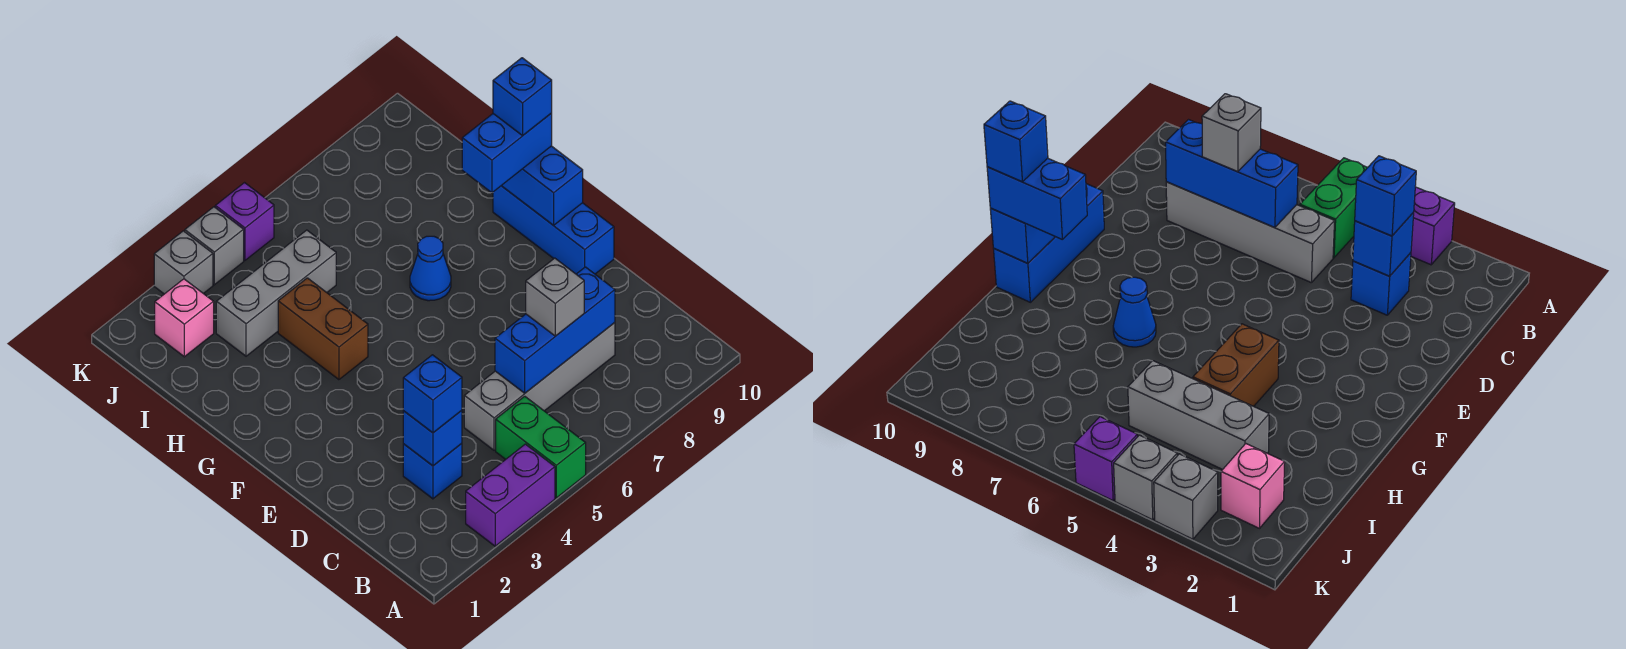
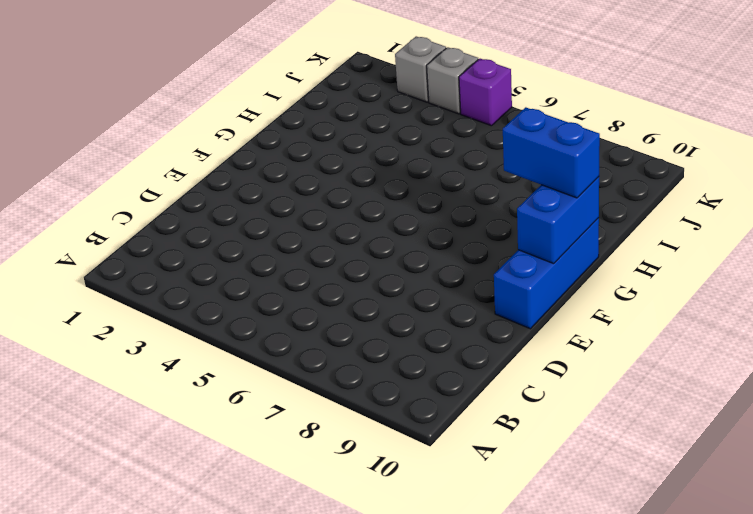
none -> purple brick A3:A4 level 1
none -> green brick A5:B5 level 1
none -> blue brick C3 level 1

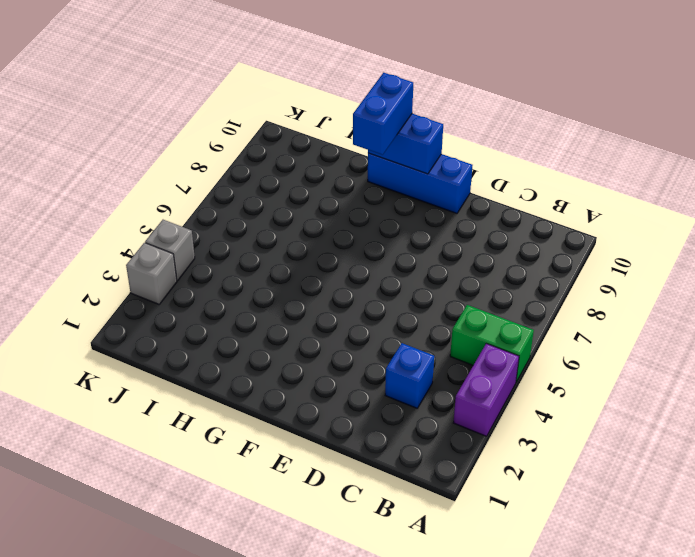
none -> grey brick C5:C8 level 1
none -> brown brick G4:H4 level 1
none -> blue cone G7 level 1

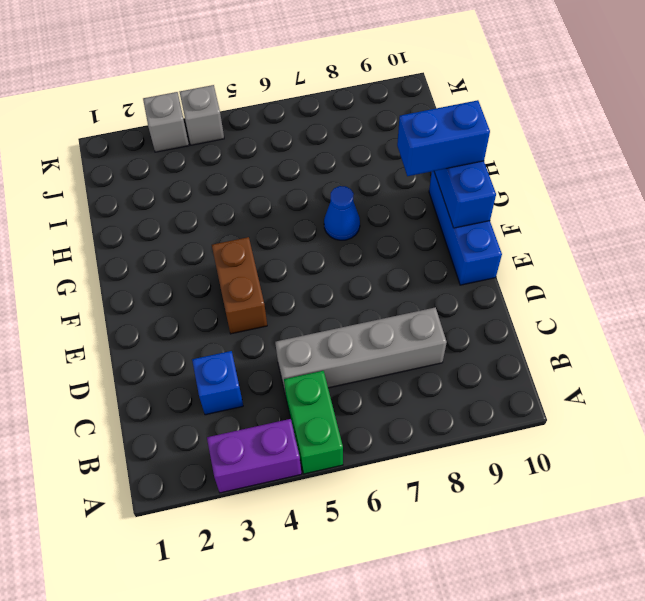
brown brick E4:F4 level 1 -> brown brick G4:H4 level 1
none -> grey brick I3:I5 level 1
none -> pink brick J2 level 1
none -> purple brick K5 level 1

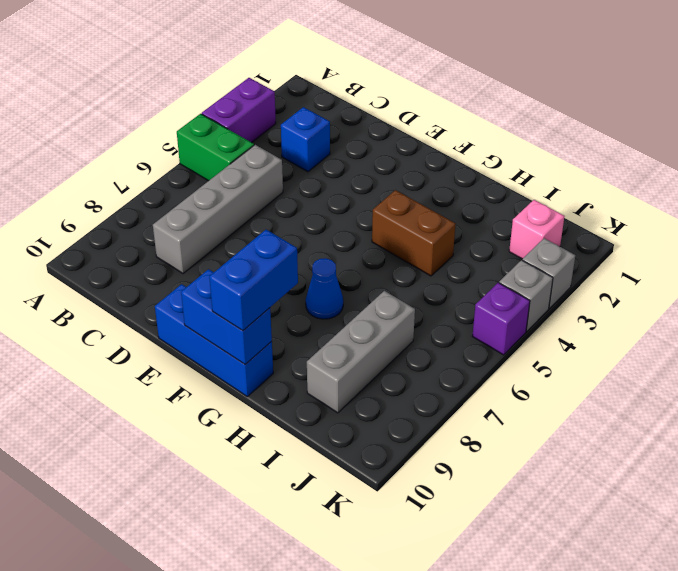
grey brick I7:I9 level 1 -> grey brick I3:I5 level 1
none -> blue brick C3 level 2
none -> blue brick C6:C8 level 2
none -> blue brick C3 level 3

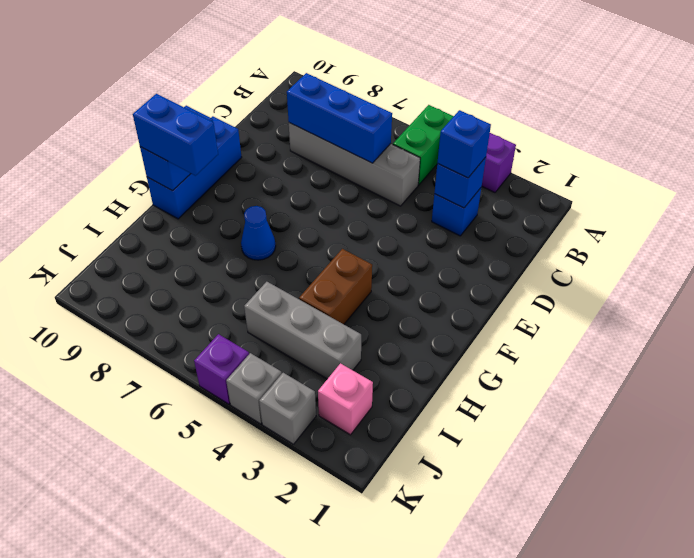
none -> grey brick C7 level 3
none -> blue brick G10 level 4

